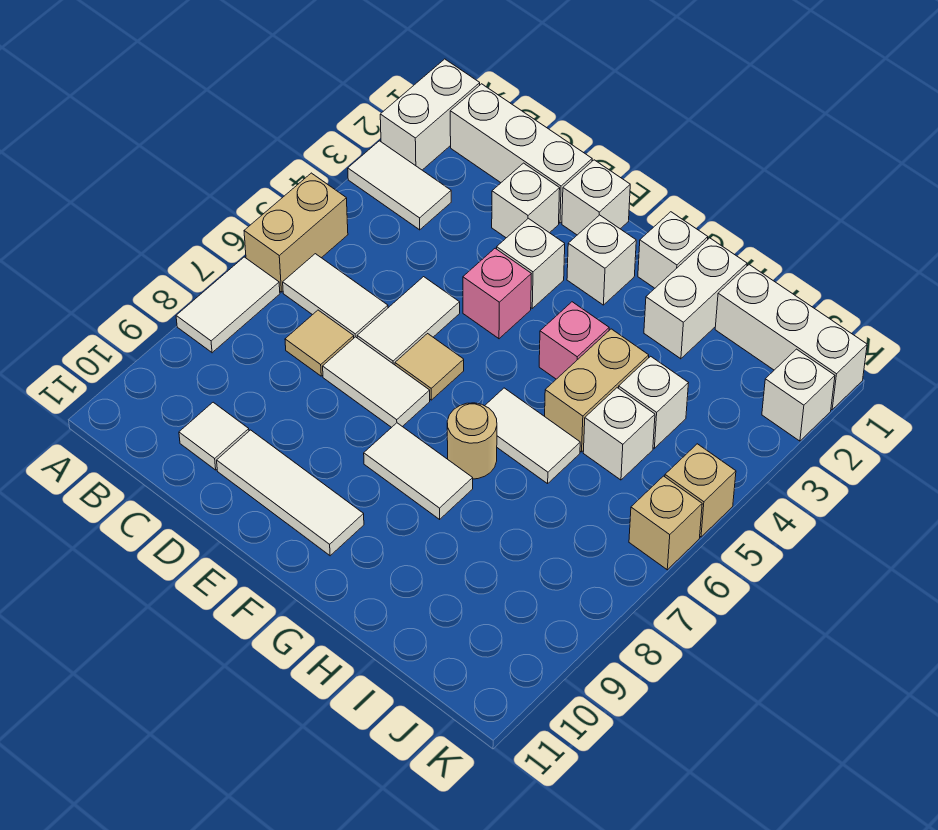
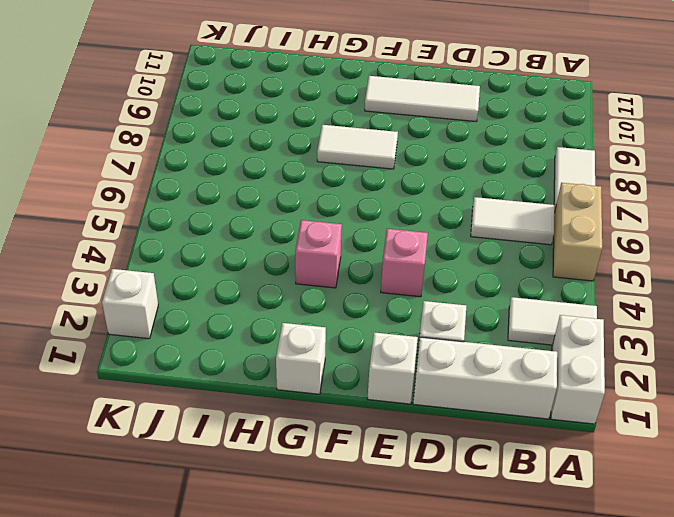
none -> tan tile C7 level 1
none -> white tile C10 level 1
none -> white tile D5:D6 level 1
none -> white tile D7:E7 level 1

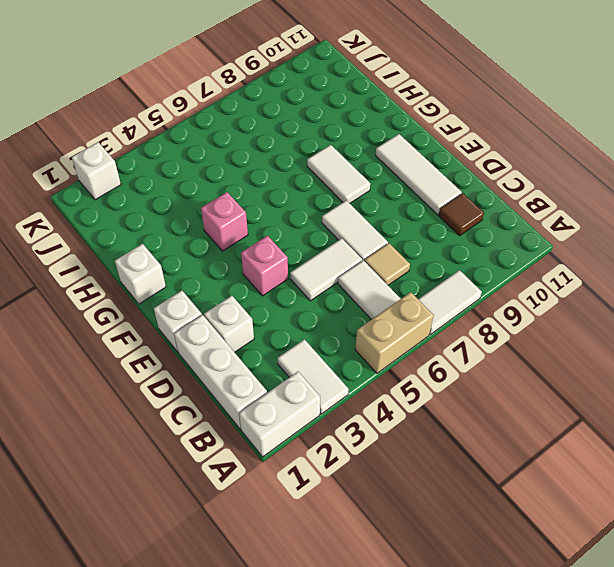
brown tile C10 level 1 -> white tile C10 level 1
none -> white brick E3 level 1
none -> tan tile E6 level 1
none -> white brick F2 level 1
none -> white tile G6:H6 level 1

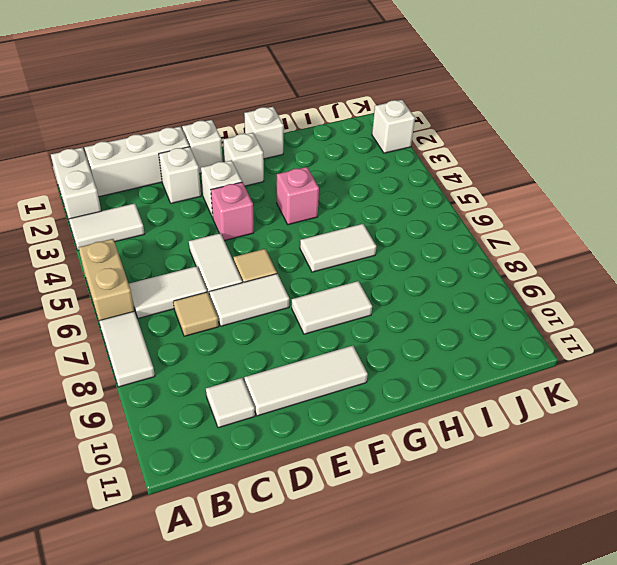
none -> tan round brick G7 level 1
none -> white brick H1:H2 level 1
none -> tan brick H4:H5 level 1
none -> white brick I1:K1 level 1

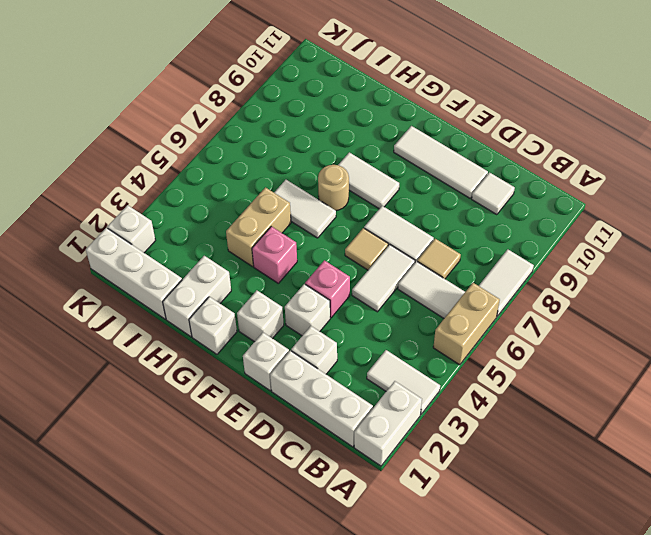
none -> white brick I4 level 1
none -> white brick I5 level 1
none -> tan brick K5 level 1
none -> tan brick K6 level 1

